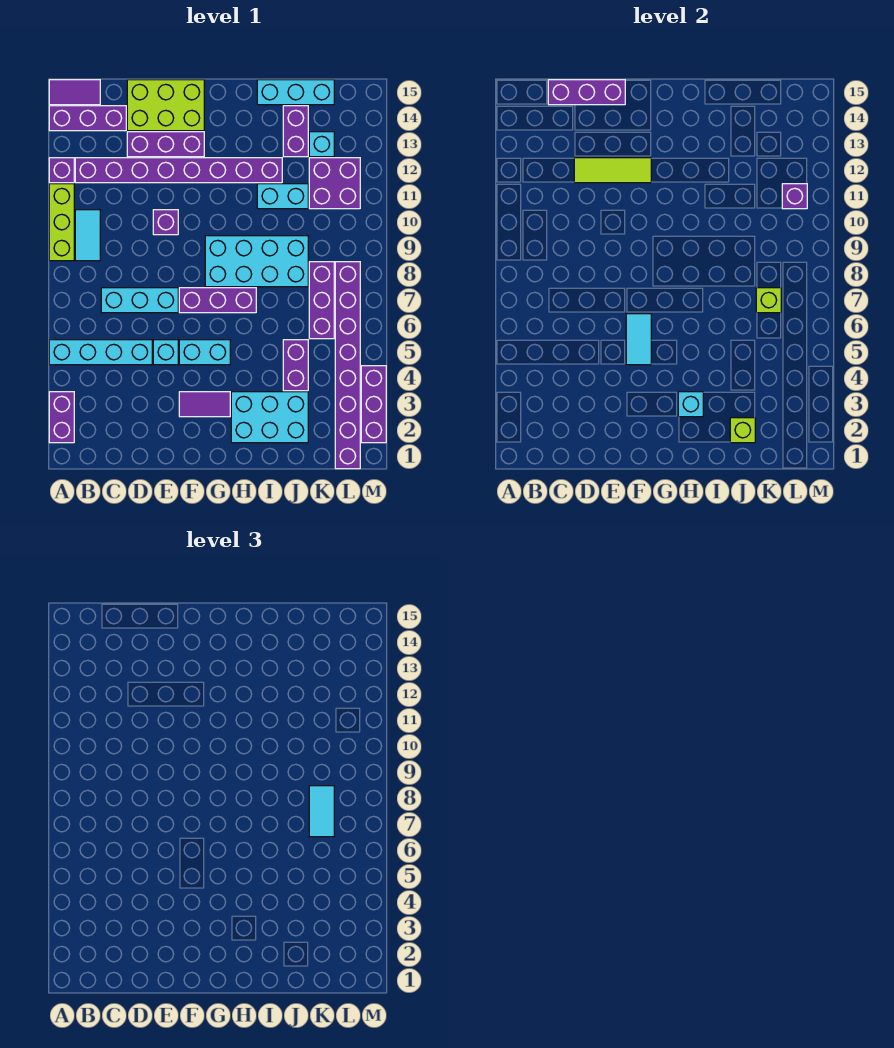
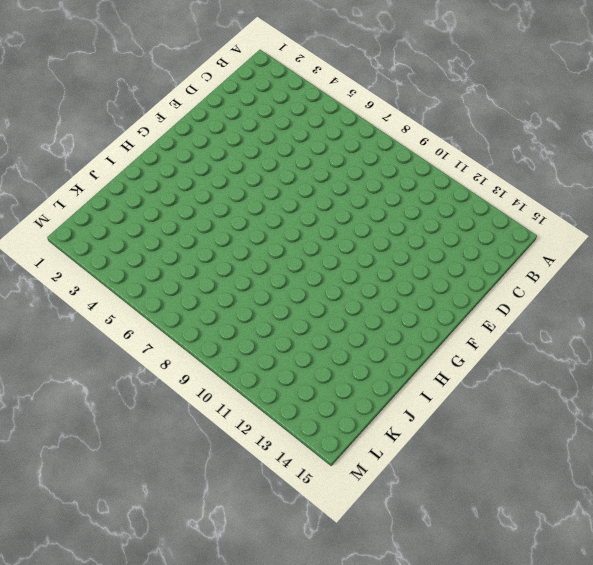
none -> purple brick A2:A3 level 1
none -> cyan brick A5:D5 level 1
none -> lime brick A9:A11 level 1
none -> purple brick A12 level 1

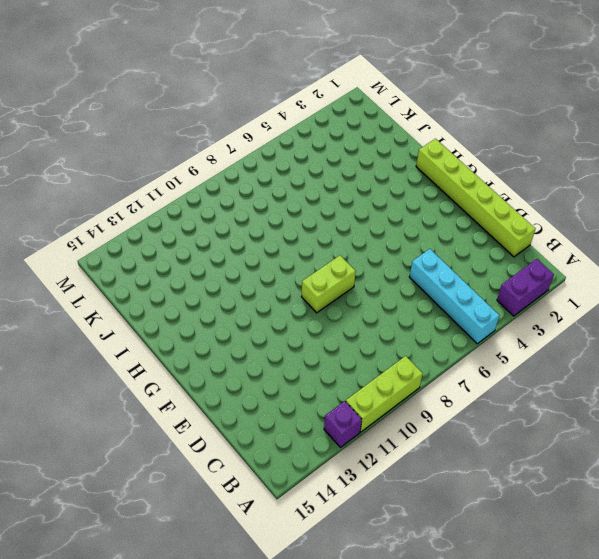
lime brick C1:H1 level 1 -> none
lime brick F8:F9 level 1 -> none
none -> purple brick A14:C14 level 1
none -> purple tile A15:B15 level 1
none -> cyan tile B9:B10 level 1
none -> purple brick B12:I12 level 1

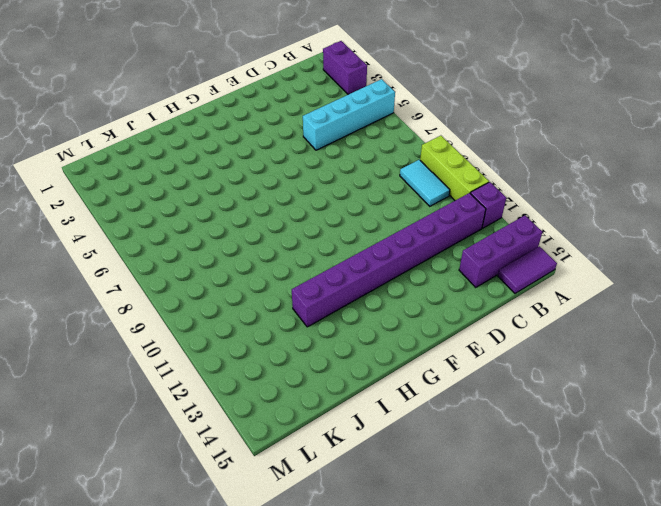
none -> cyan brick C7:E7 level 1
none -> purple brick D13:F13 level 1
none -> lime brick D14:F15 level 1
none -> cyan brick E5 level 1

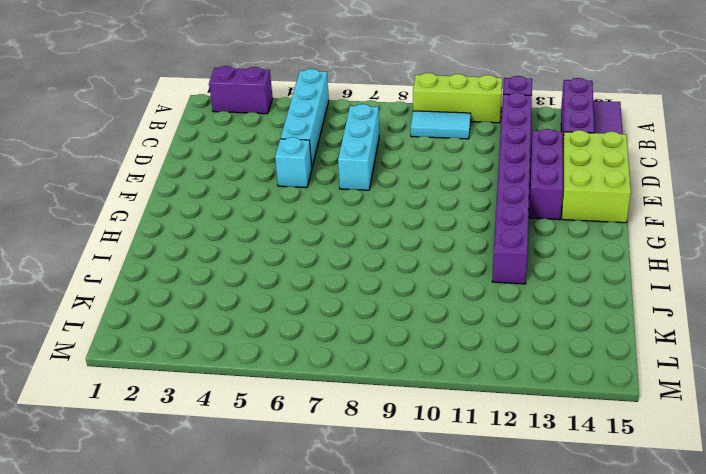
none -> purple brick E10 level 1
none -> purple tile F3:G3 level 1
none -> cyan brick F5:G5 level 1
none -> purple brick F7:H7 level 1

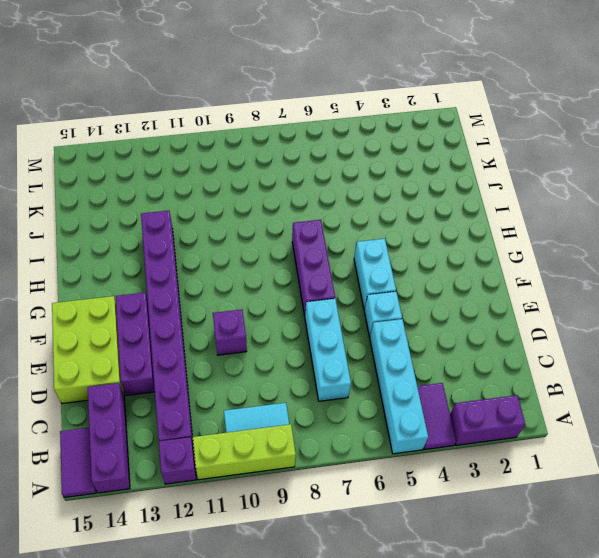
purple tile A4:B4 level 1 -> purple tile F3:G3 level 1
none -> cyan brick G8:J9 level 1
none -> cyan brick H2:J3 level 1
none -> cyan brick I11:J11 level 1
none -> cyan brick I15:K15 level 1

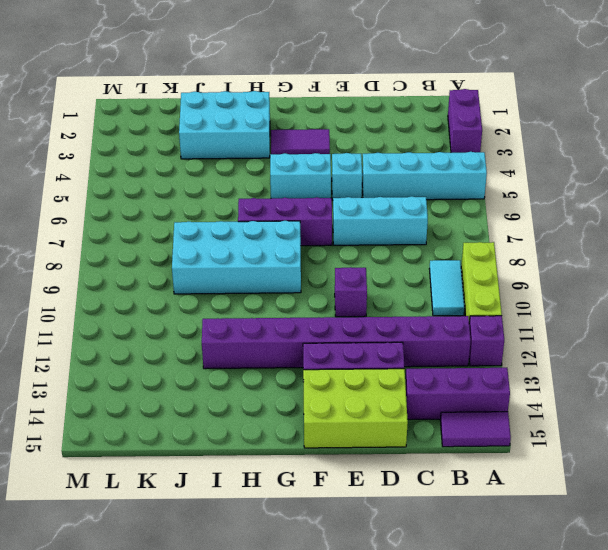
none -> cyan brick I11:J11 level 1
none -> cyan brick I15:K15 level 1
none -> purple brick J4:J5 level 1
none -> purple brick J13:J14 level 1

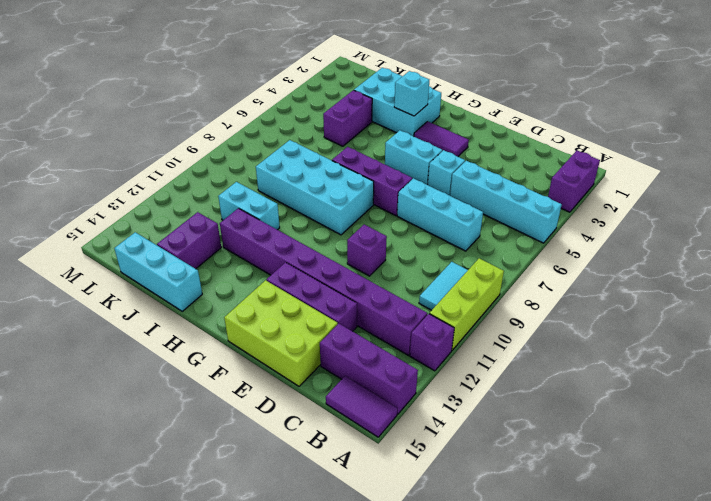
none -> purple brick K6:K8 level 1
none -> purple brick K11:L12 level 1
none -> cyan brick K13 level 1
none -> purple brick L1:L8 level 1

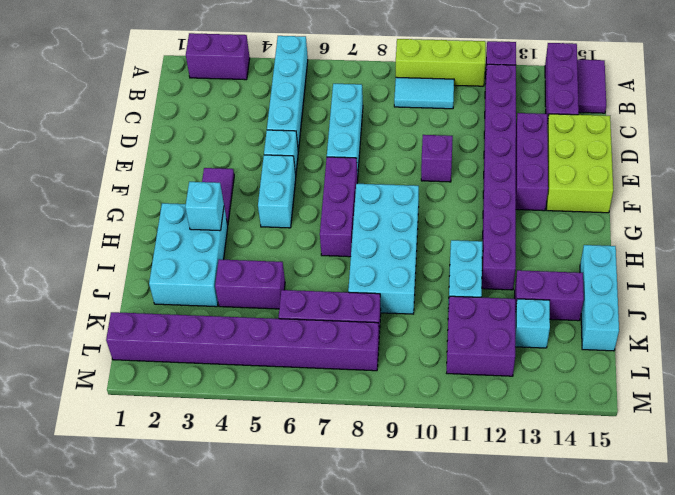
none -> purple brick M2:M4 level 1
none -> purple brick C15:E15 level 2
none -> lime tile D12:F12 level 2
none -> cyan tile F5:F6 level 2

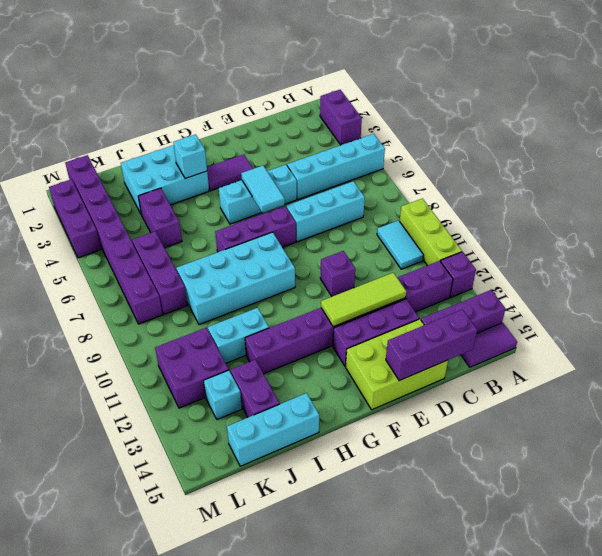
none -> lime brick J2 level 2
none -> lime brick K7 level 2
none -> purple brick L11 level 2
none -> cyan tile K7:K8 level 3

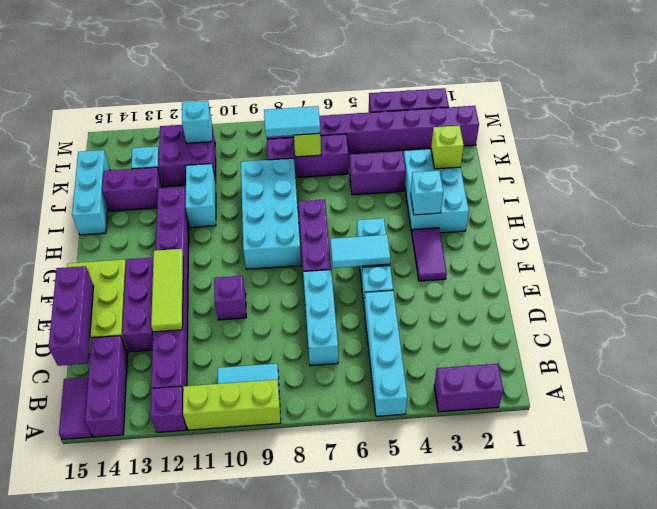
cyan brick L11 level 2 -> purple brick L11 level 2

